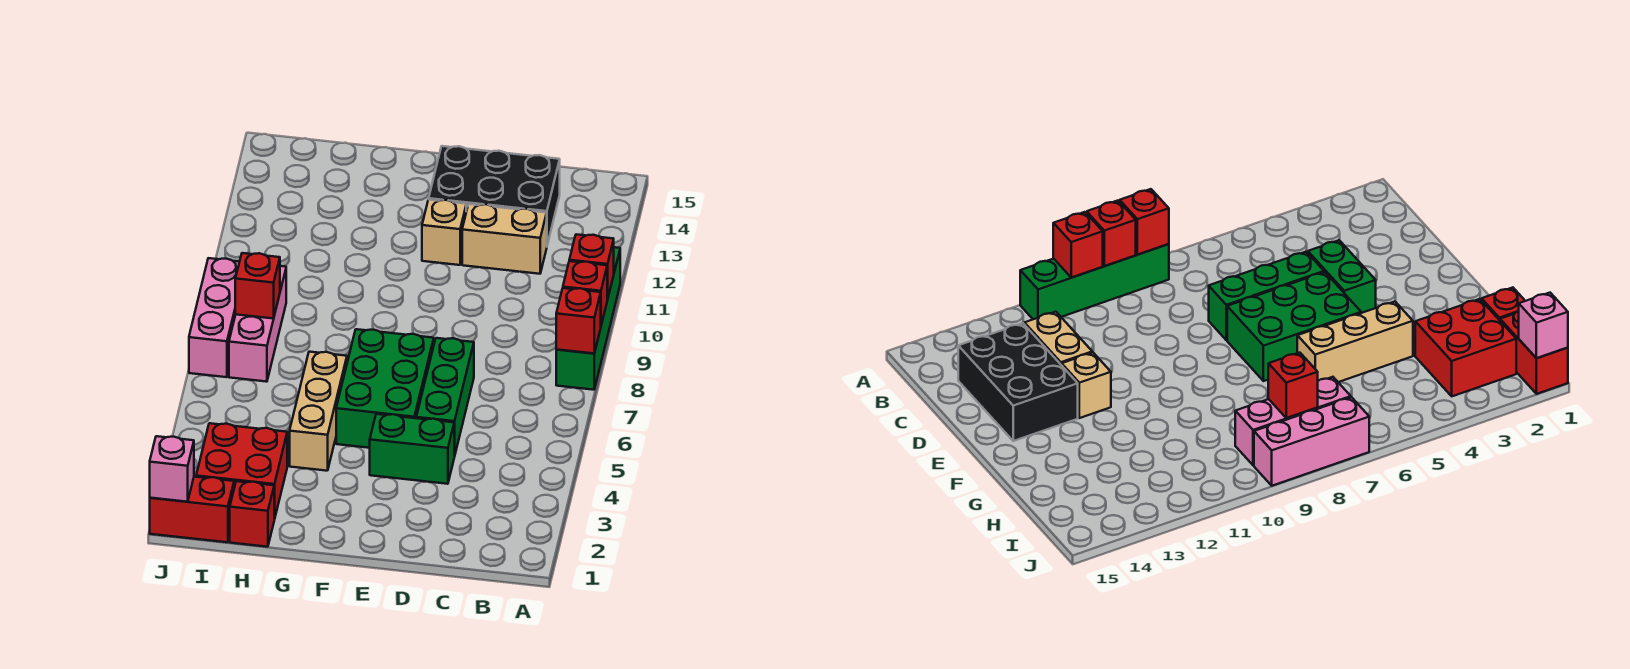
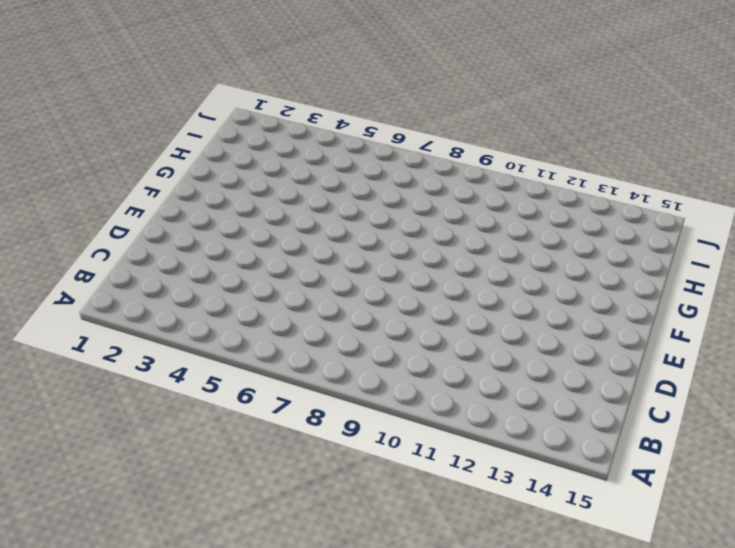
none -> green brick A8:A11 level 1
none -> tan brick C12:D12 level 1
none -> black brick C13:E14 level 1

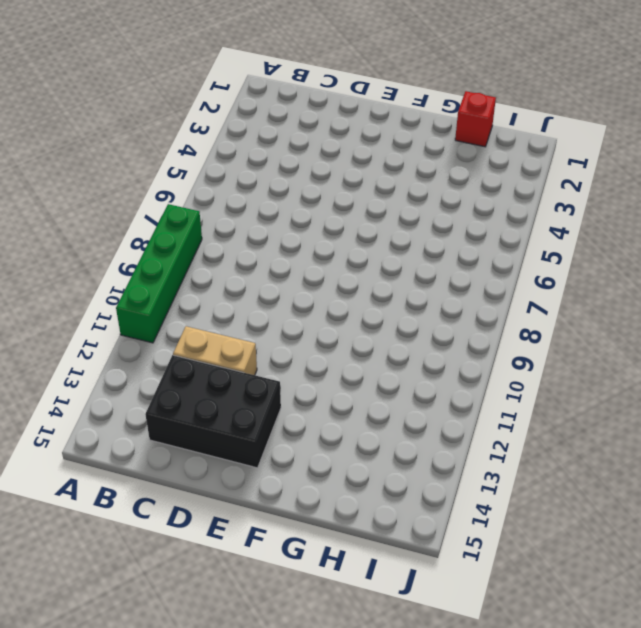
none -> green brick D4:E4 level 1
none -> green brick D5:D7 level 1
none -> green brick E5:F7 level 1

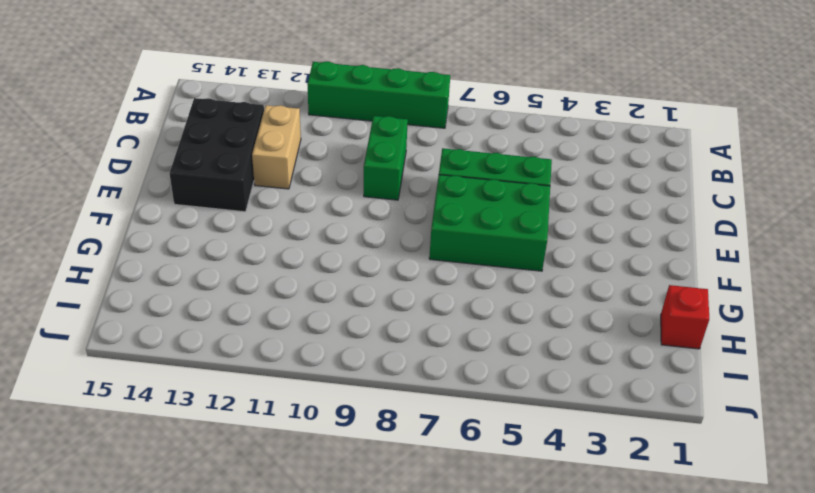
green brick C9:D9 level 1 -> green brick D4:E4 level 1
none -> tan brick E12 level 1
none -> tan brick G4:G6 level 1
none -> red brick H2:I3 level 1

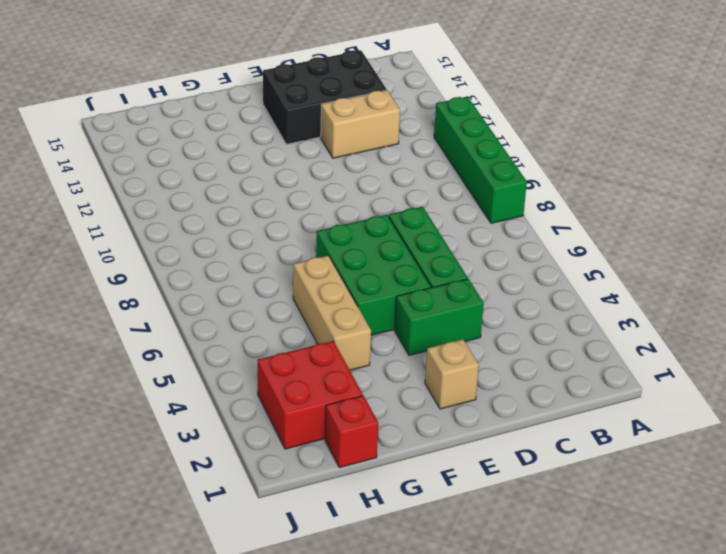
tan brick E2 level 1 -> tan brick E12 level 1
none -> red brick I1:J1 level 1
none -> pink brick I7:I9 level 1
none -> pink brick J7:J9 level 1

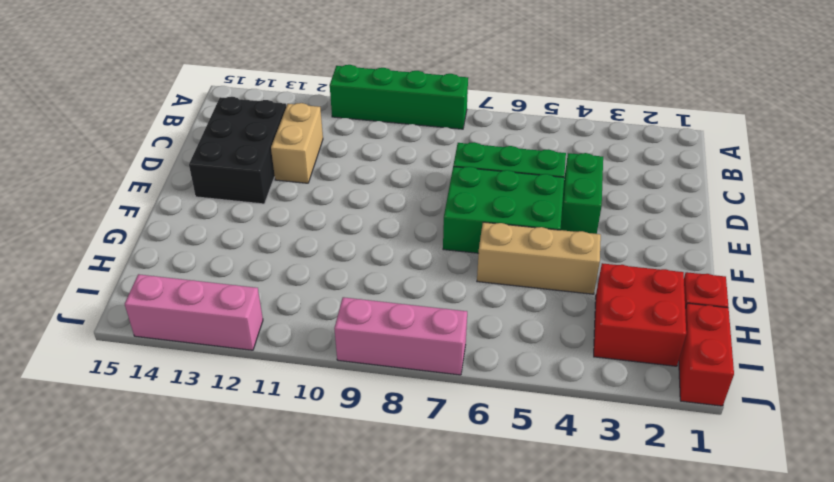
pink brick J12:J14 level 1 -> pink brick I7:I9 level 1
none -> tan brick E12 level 1
none -> red brick A8 level 2
none -> red brick A9 level 2

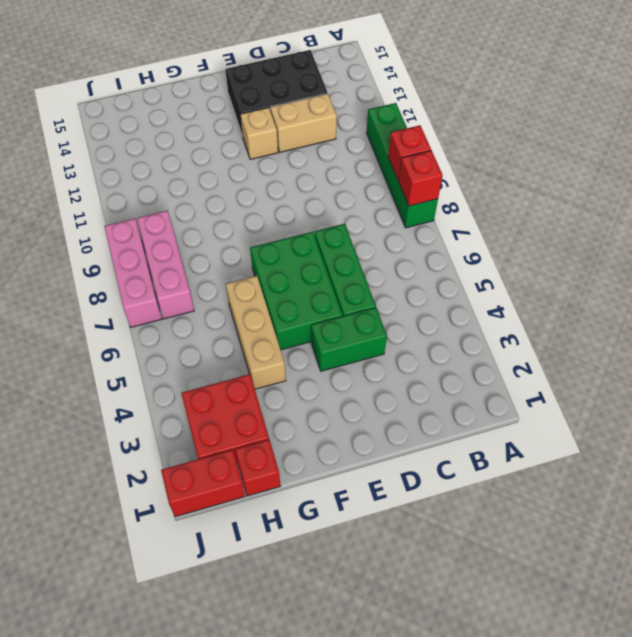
none -> red brick A10 level 2
none -> red brick I8 level 2
none -> pink brick J1 level 2

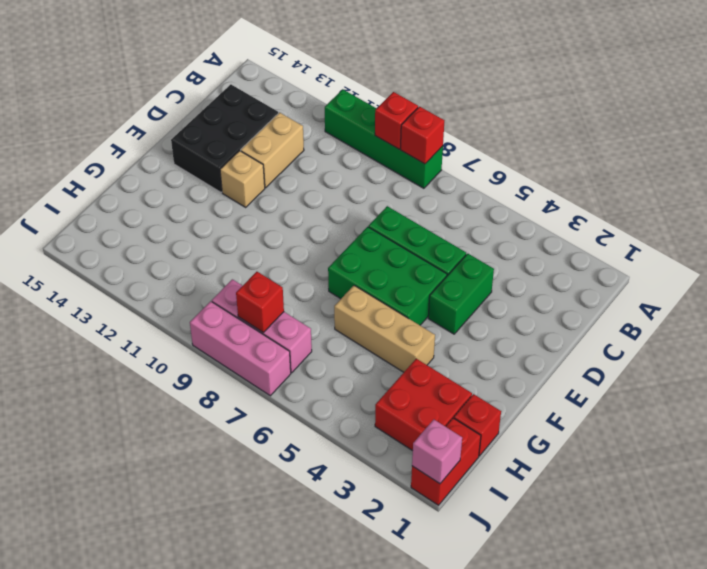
none -> red brick A10 level 2

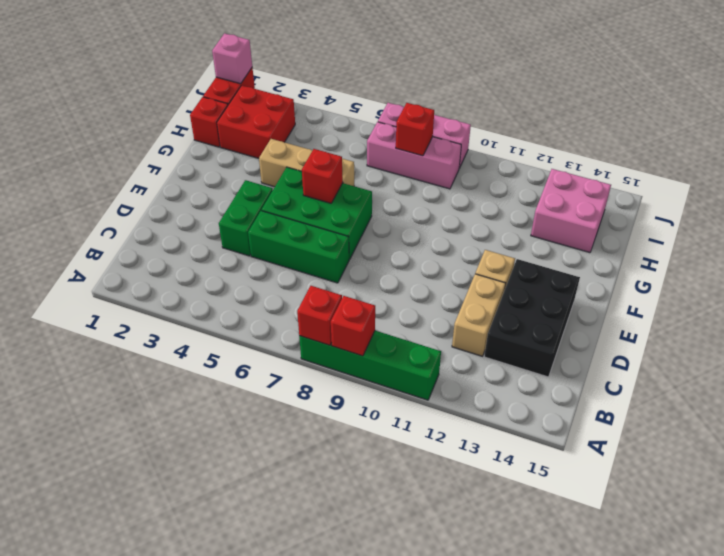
red brick F6 level 2 -> red brick A10 level 2
pink brick H13:I14 level 1 -> none

